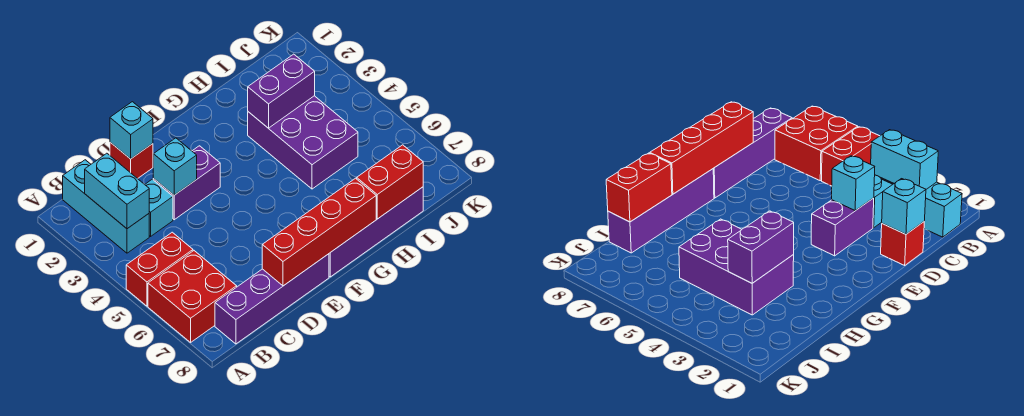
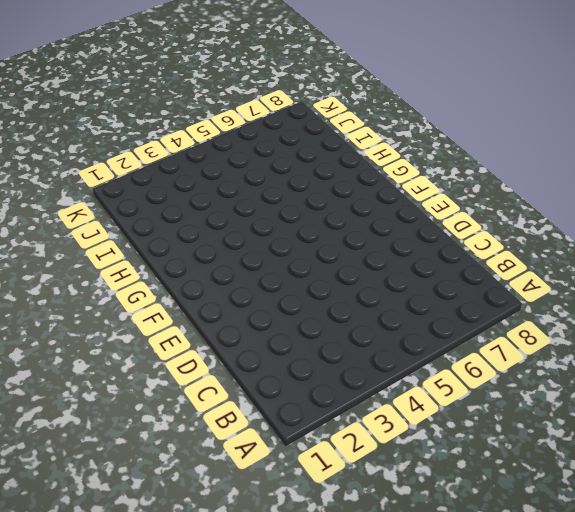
none -> red brick A5:B5 level 1
none -> red brick A6:B7 level 1
none -> cyan brick B1:B3 level 1

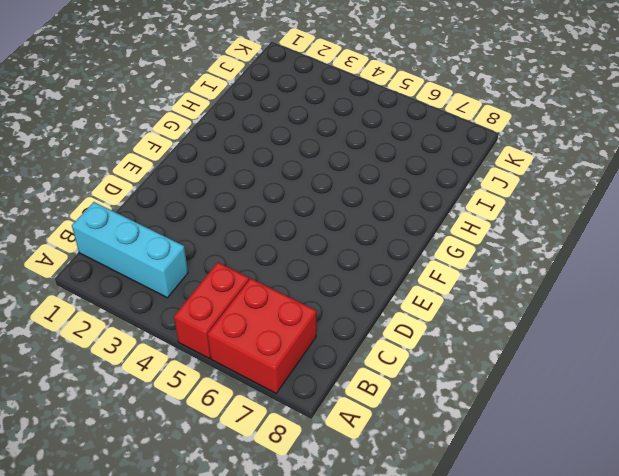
none -> purple brick B8:E8 level 1
none -> cyan brick C3 level 1
none -> red brick D1 level 1

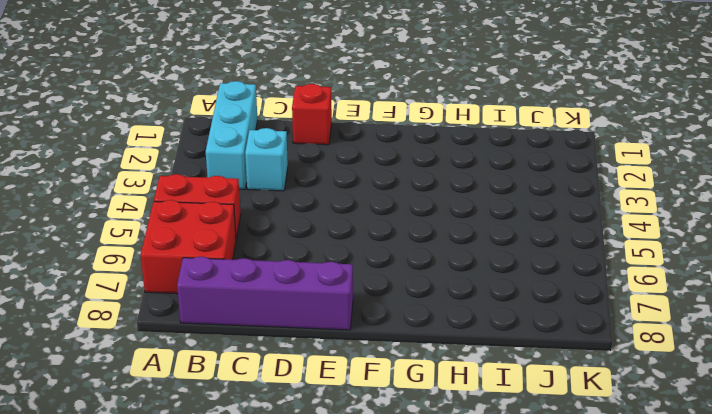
none -> purple brick D3:E3 level 1
none -> purple brick F8:I8 level 1
none -> purple brick H3:I5 level 1

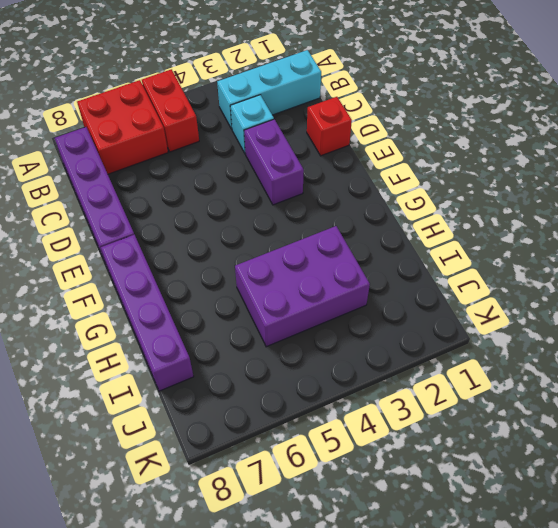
none -> cyan brick B2:B3 level 2
none -> cyan brick D1 level 2
none -> cyan brick D3 level 2

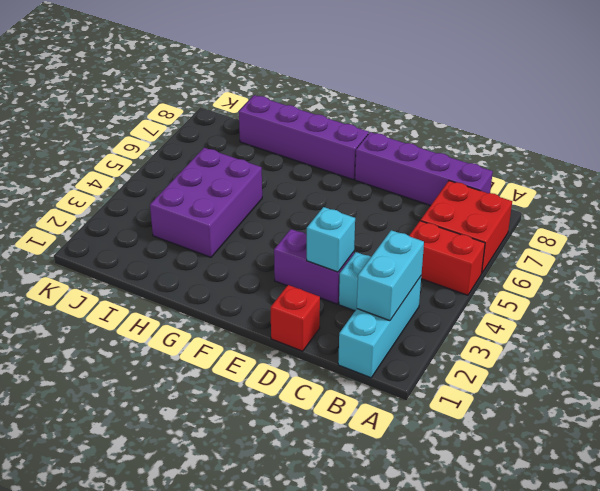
none -> cyan brick D1 level 2
none -> red brick D8:G8 level 2
none -> purple brick H3:I3 level 2

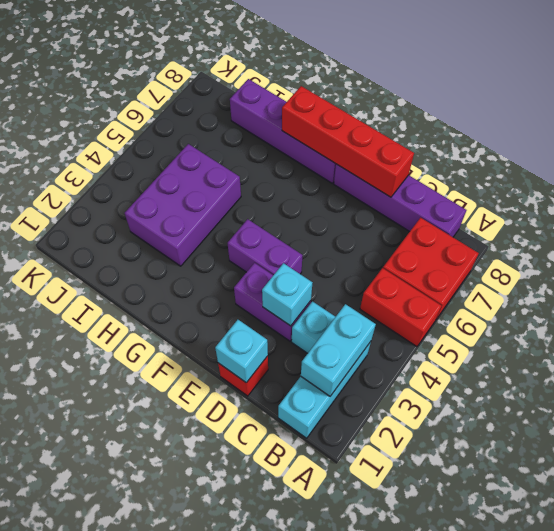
purple brick E4:F4 level 1 -> purple brick H3:I3 level 2
none -> red brick H8:I8 level 2

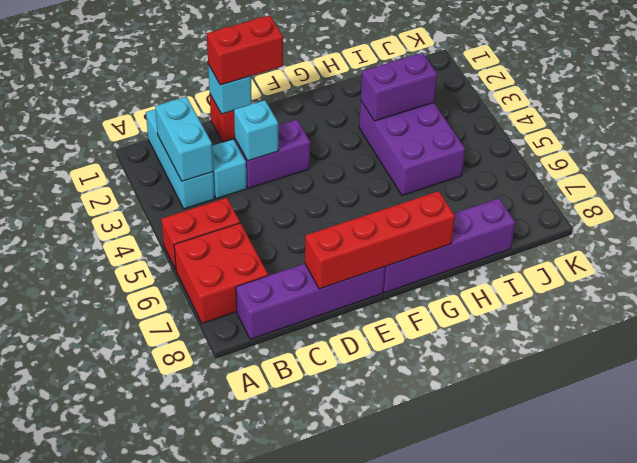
red brick D1:E1 level 3 -> red brick H8:I8 level 2

